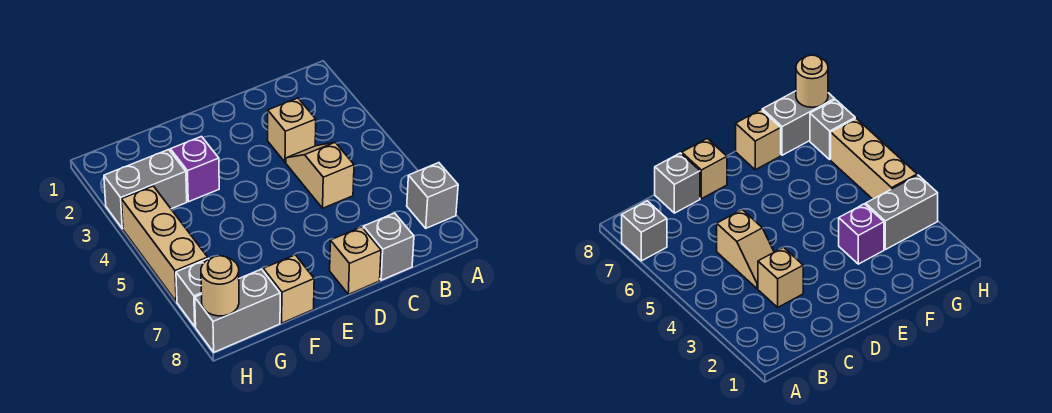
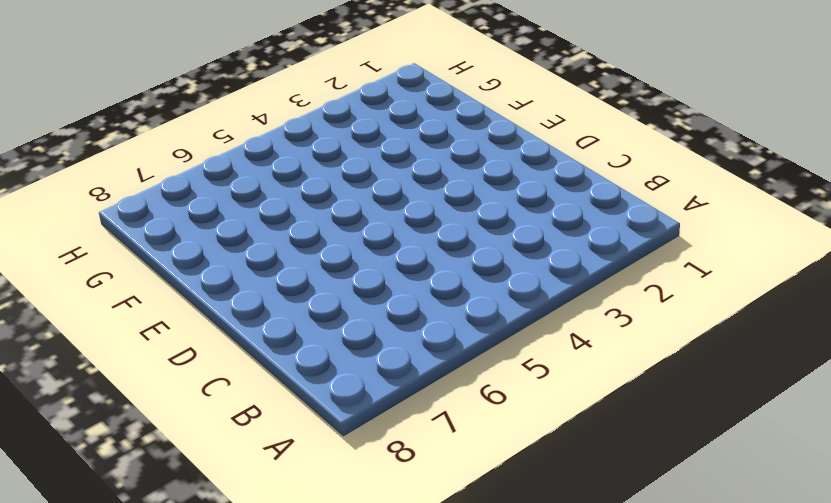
none -> grey brick A7 level 1
none -> tan brick C3 level 1
none -> tan slope C4:C5 level 1 top 5

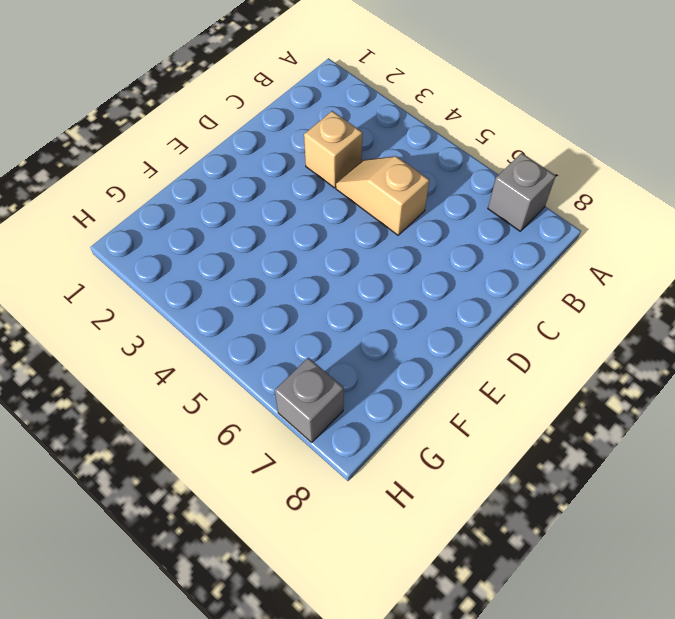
none -> grey brick C8 level 1
none -> tan brick D8 level 1
none -> purple brick F3 level 1

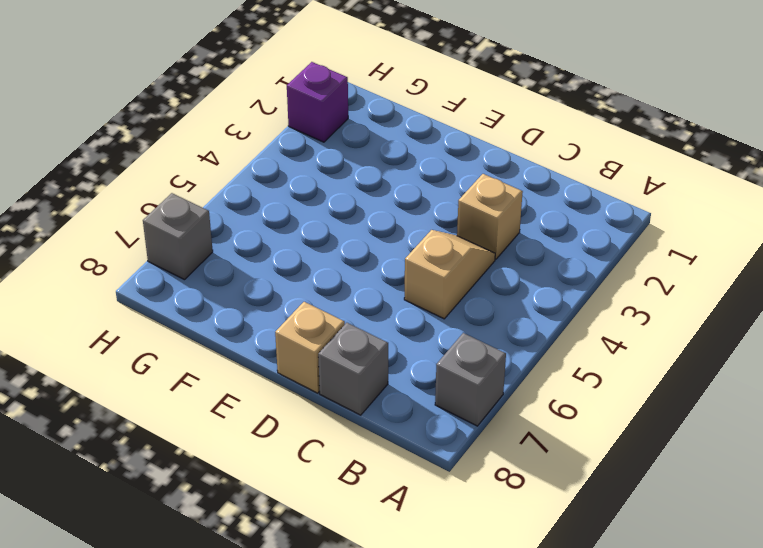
purple brick H2 level 1 -> purple brick F3 level 1
none -> tan brick F8 level 1
none -> grey brick G3:H3 level 1
none -> grey brick G8:H8 level 1

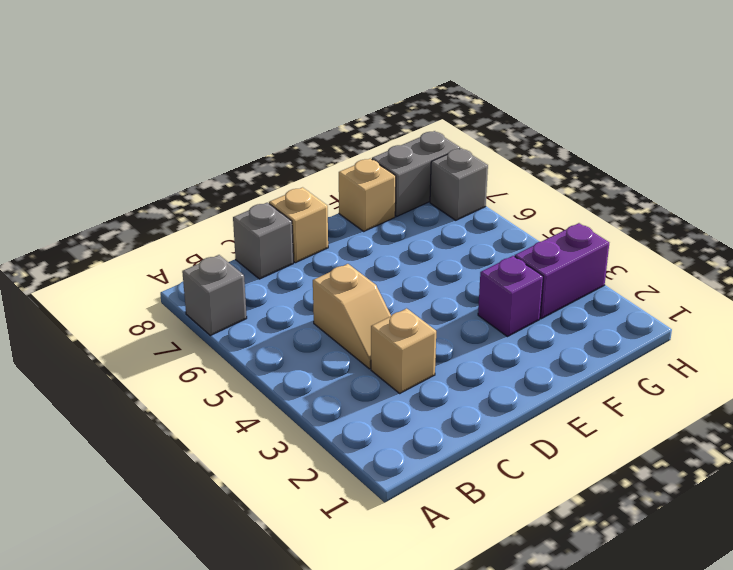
purple brick G3:H3 level 1 -> grey brick G3:H3 level 1
none -> tan brick H4:H6 level 1
none -> tan round brick H8 level 2

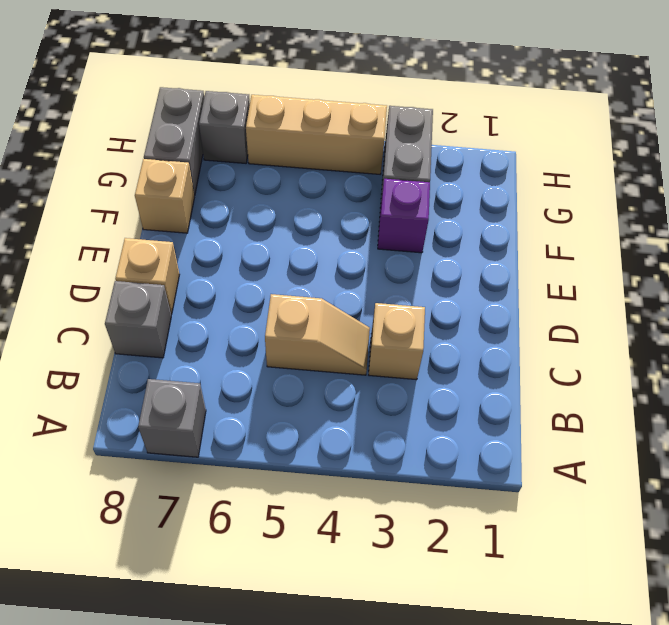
none -> tan round brick H8 level 2

